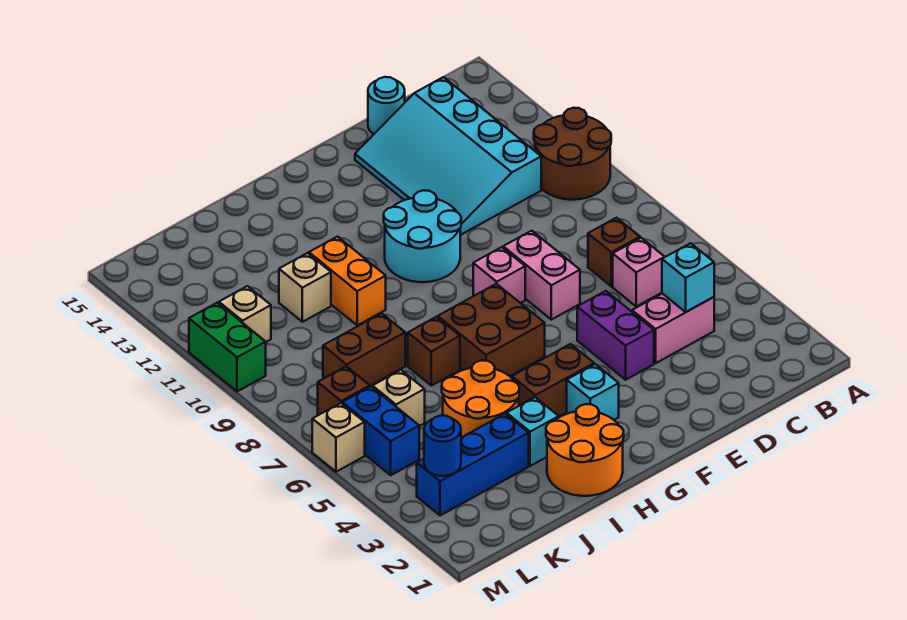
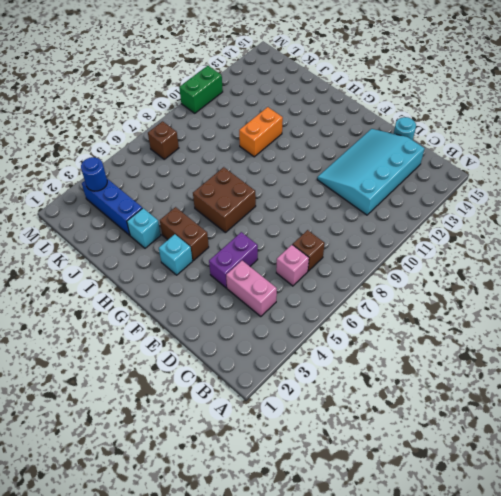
none -> brown round brick A10:B11 level 1
none -> pink brick E7:E8 level 1
none -> pink brick F8 level 1

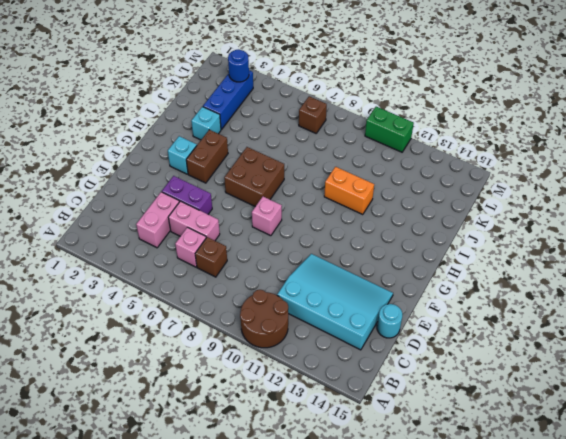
pink brick D5:D6 level 1 -> pink brick E7:E8 level 1
none -> cyan round brick F10:G11 level 1
none -> orange round brick H1:I2 level 1
none -> orange round brick I4:J5 level 1

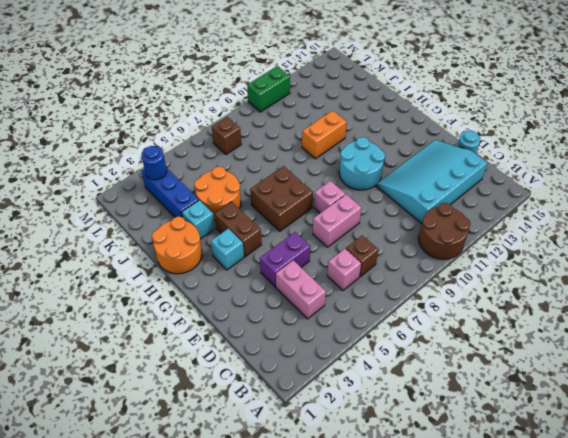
none -> brown brick I7 level 1
none -> brown brick J8:K8 level 1
none -> tan brick J11 level 1

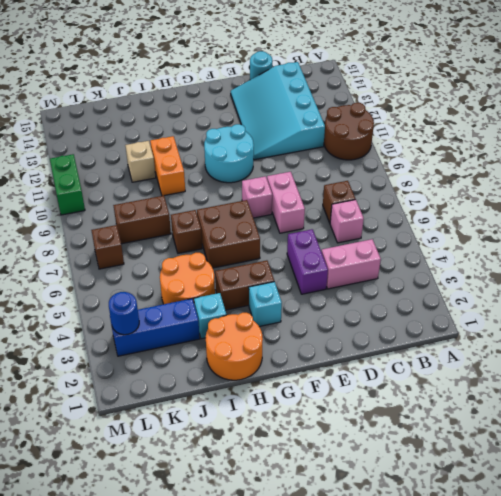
none -> tan brick K6 level 1
none -> blue brick L5:L6 level 1
none -> tan brick L11 level 1

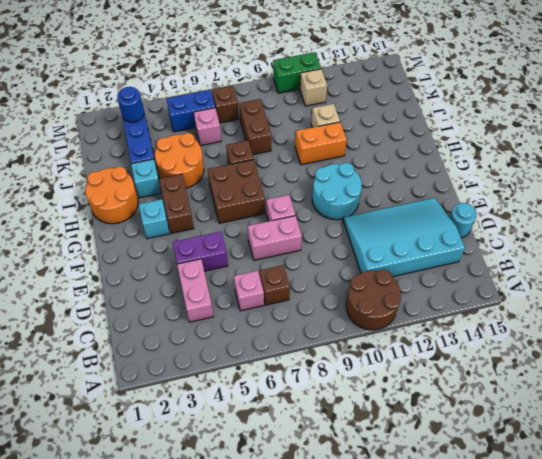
pink brick K6 level 1 -> tan brick K6 level 1
none -> tan brick M6 level 1
none -> cyan brick C4 level 2

